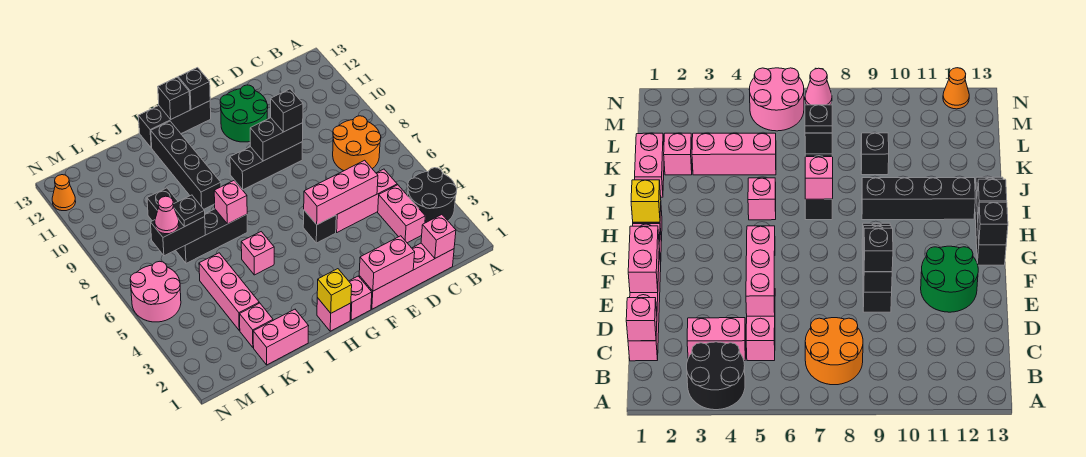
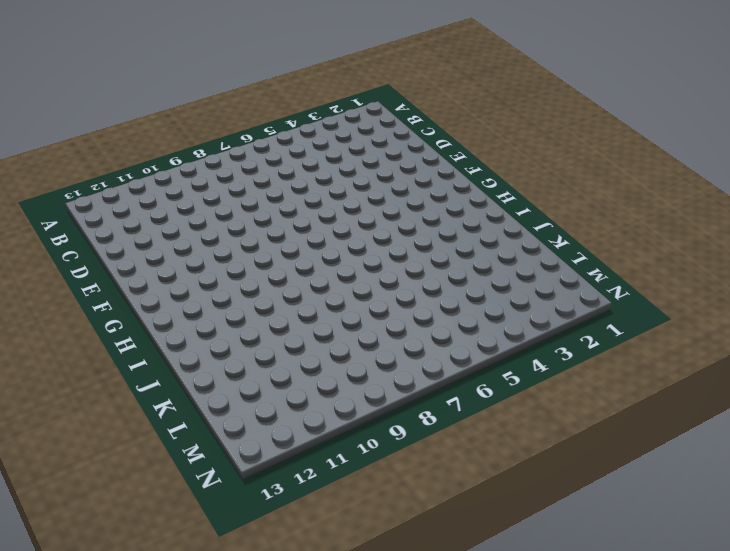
none -> black round brick A3:B4 level 1
none -> orange round brick B7:C8 level 1
none -> pink brick C1:F1 level 1
none -> pink brick C3:C4 level 1

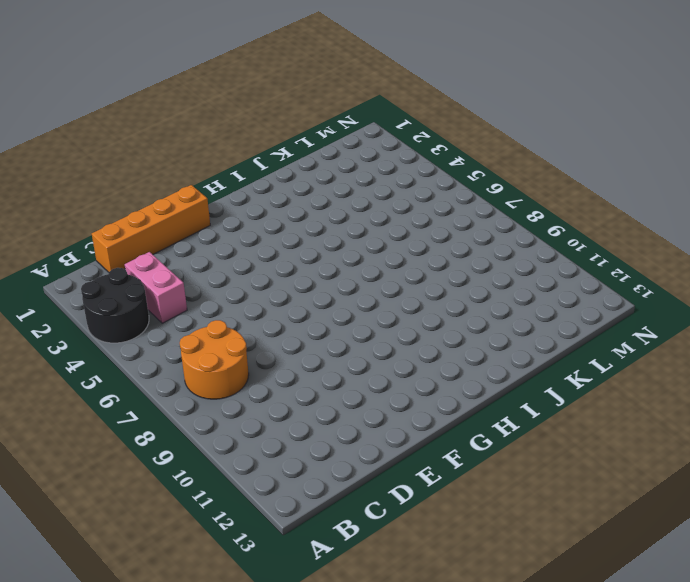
orange brick C1:F1 level 1 -> pink brick C1:F1 level 1
none -> pink brick C5:E5 level 1
none -> black brick E9:G9 level 1
none -> green round brick E11:F12 level 1
none -> black brick F5 level 1

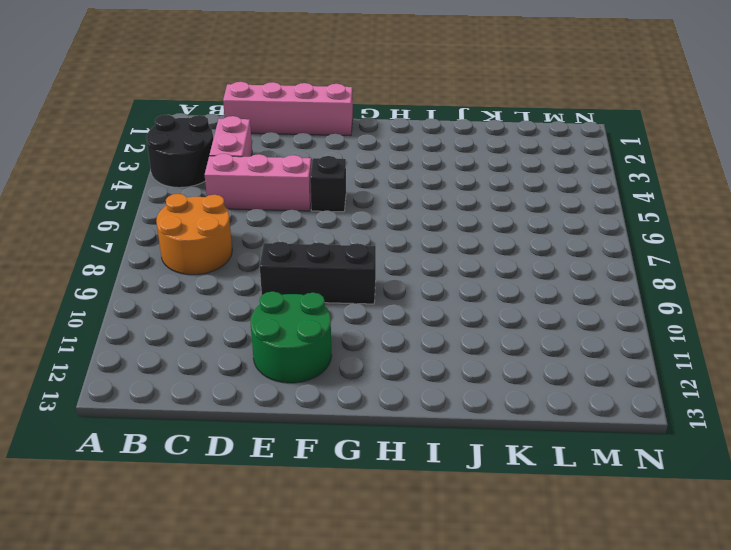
none -> pink brick G1 level 1
none -> black brick G13:I13 level 1
none -> pink brick H1 level 1
none -> pink brick I5 level 1

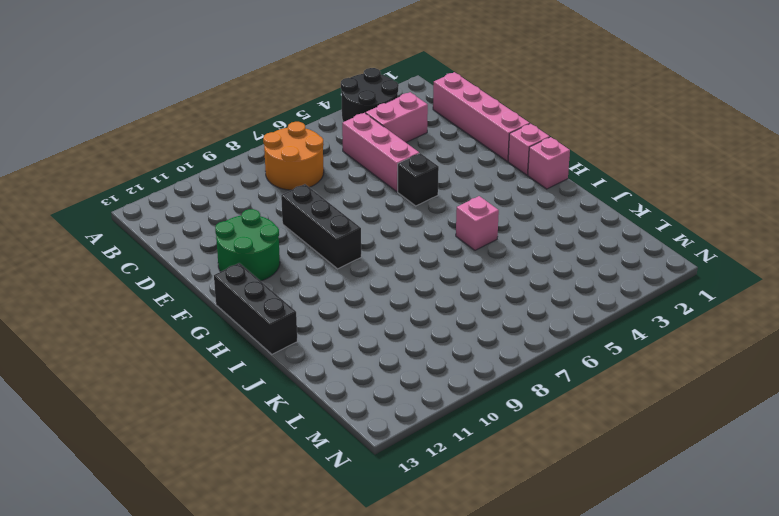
none -> black brick I7:K7 level 1
none -> black brick I9:I12 level 1
none -> pink brick J1:K1 level 1
none -> pink brick K2 level 1

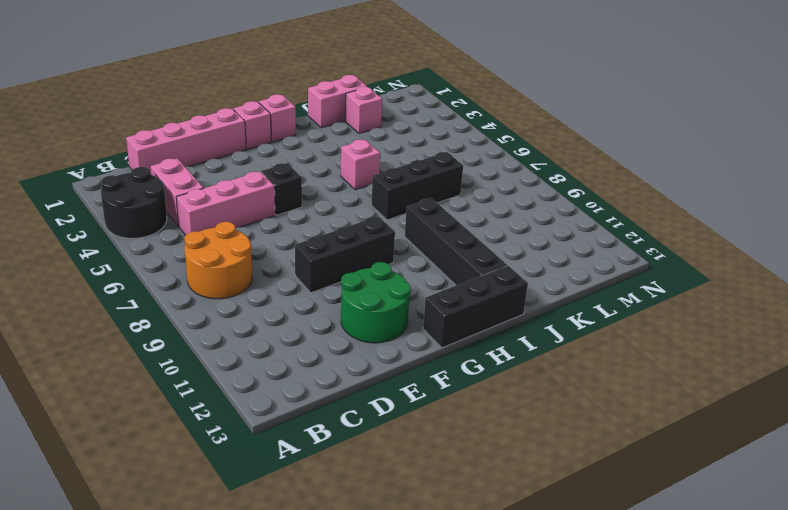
none -> pink brick K3:K5 level 1
none -> black brick K9 level 1
none -> pink round brick M5:N6 level 1
none -> orange cone N12 level 1

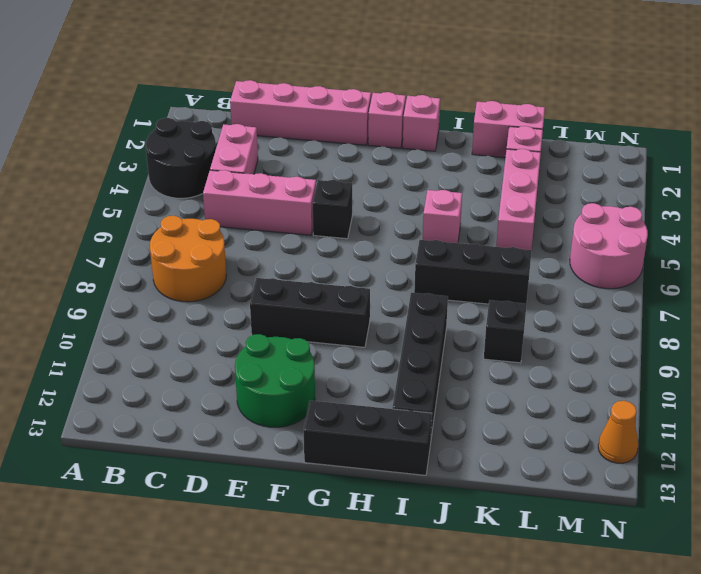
none -> pink brick C1 level 2
none -> pink brick D5:F5 level 2
none -> pink brick E1:F1 level 2
none -> black brick E9:F9 level 2

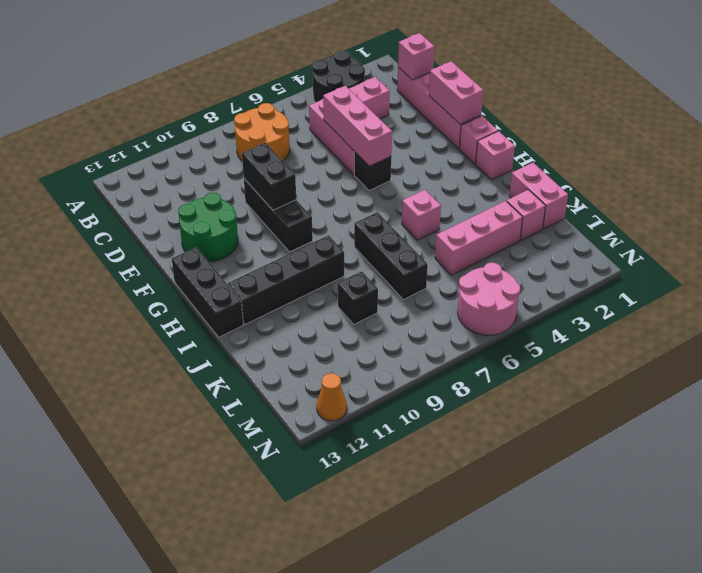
none -> black brick G13 level 2
none -> yellow brick H1 level 2
none -> black brick H13 level 2
none -> pink brick I7 level 2

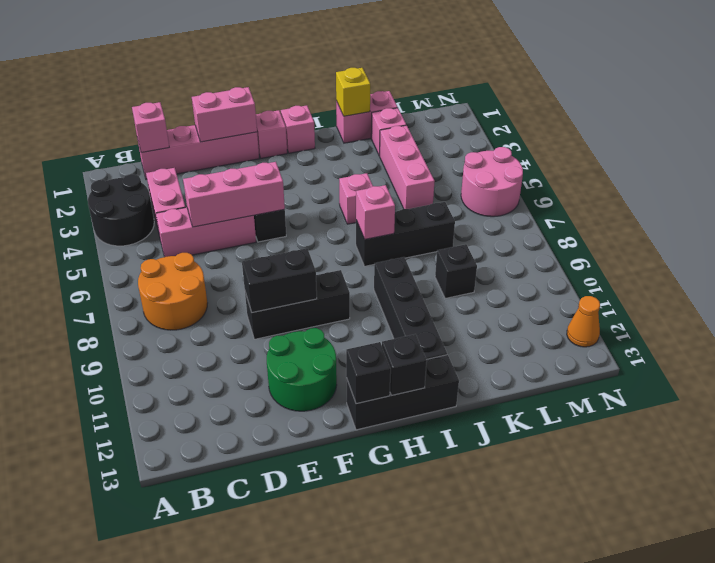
yellow brick J1 level 2 -> yellow brick H1 level 2
none -> black brick K7:L7 level 2
none -> black brick E9 level 3
none -> black plate K7 level 3
none -> pink cone L7 level 3

